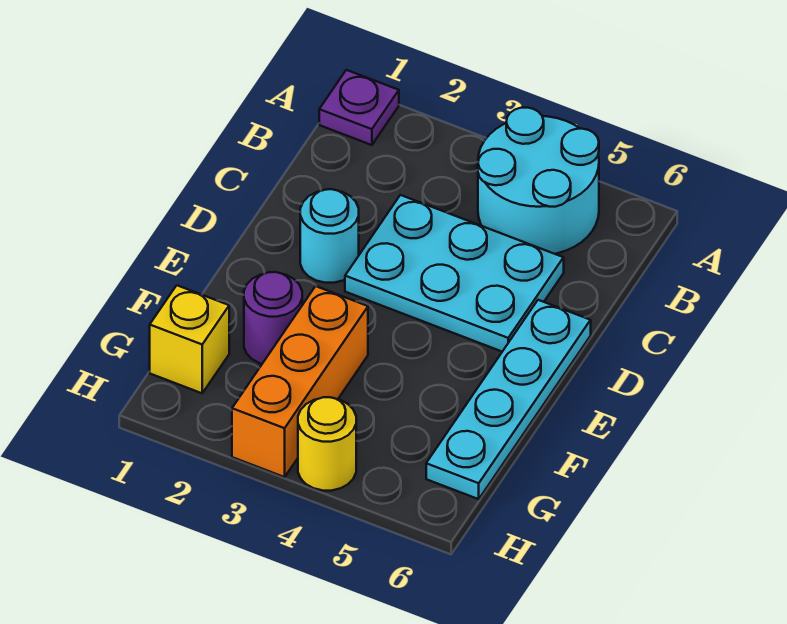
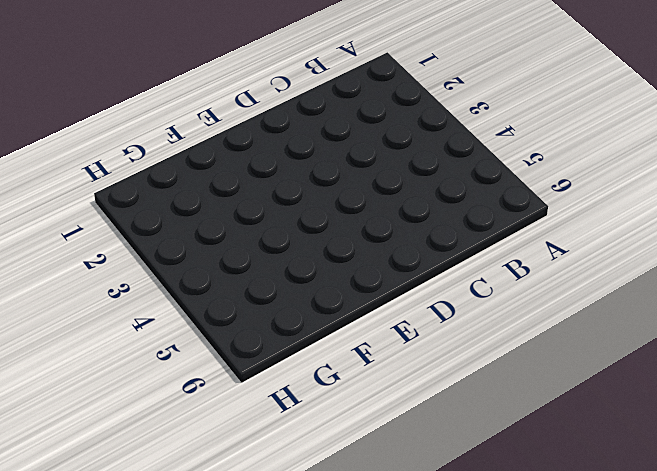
none -> purple plate A1 level 1
none -> cyan round brick A4:B5 level 1

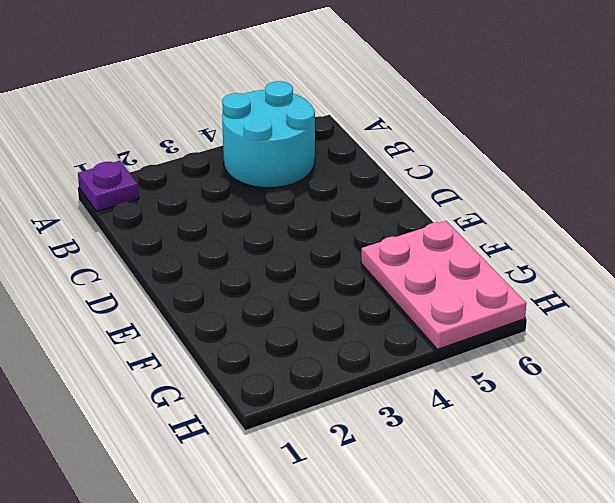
pink plate F5:H6 level 1 -> cyan plate D6:G6 level 1
none -> cyan plate C3:D5 level 1
none -> cyan round brick D2 level 1

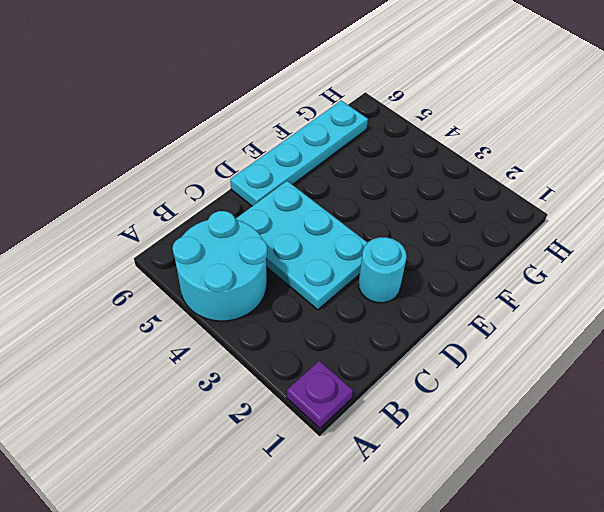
none -> purple round brick F2 level 1
none -> orange brick F3:H3 level 1

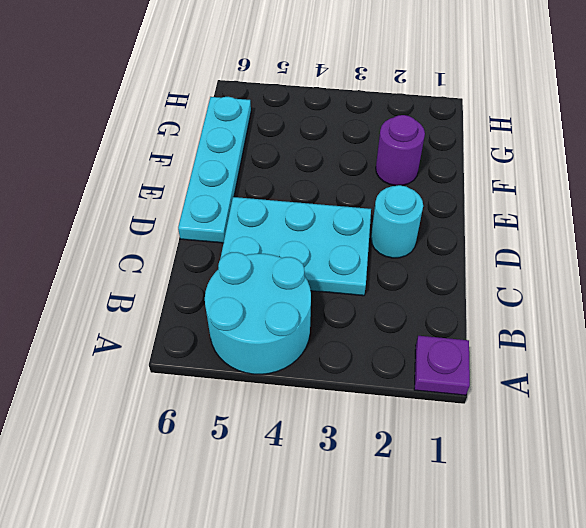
none -> orange brick F3:H3 level 1
none -> yellow brick G1 level 1

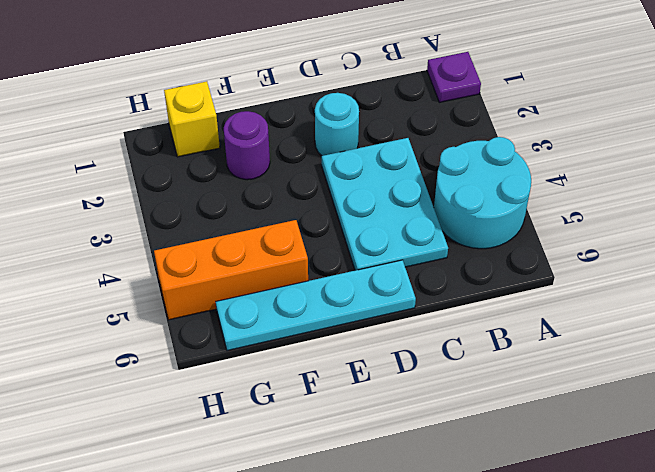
orange brick F5:H5 level 1 -> orange brick F3:H3 level 1
none -> yellow round brick H4 level 1

